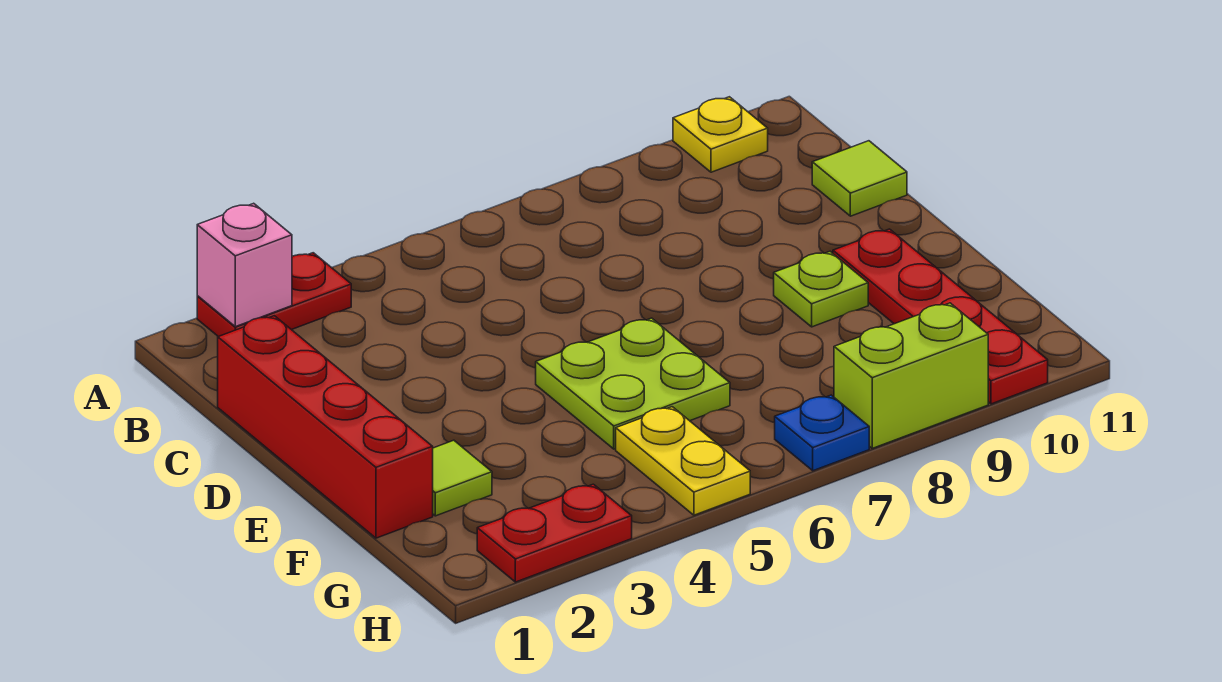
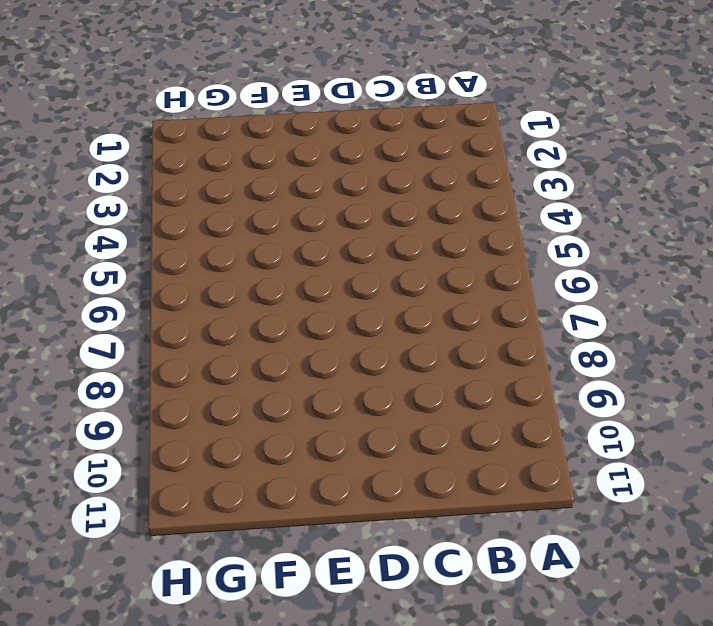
none -> red plate A2:A3 level 1
none -> yellow plate A10 level 1
none -> red brick C1:F1 level 1

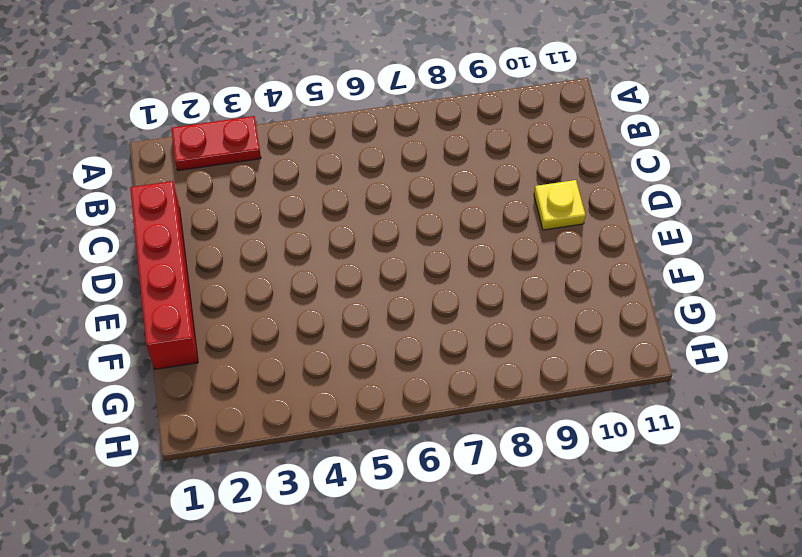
yellow plate D10 level 1 -> yellow plate A10 level 1
none -> lime tile C11 level 1
none -> lime plate E5:F6 level 1
none -> lime plate E9 level 1

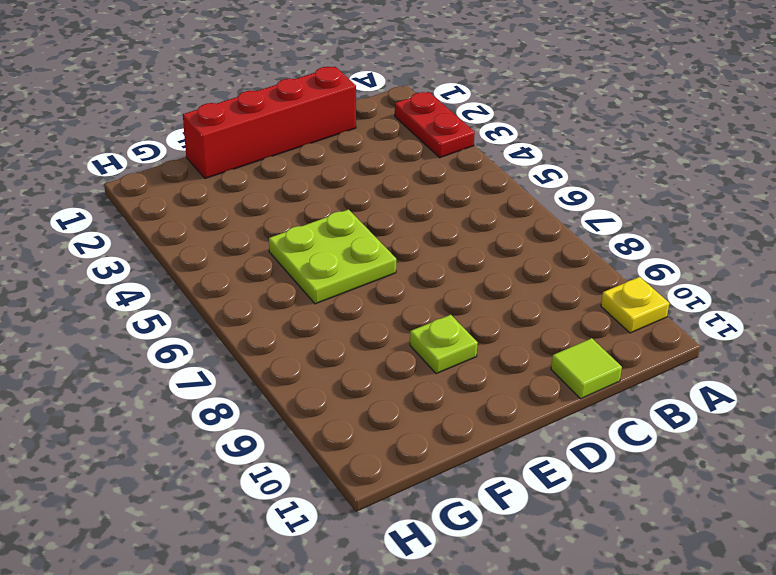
none -> red plate E10:H10 level 1
none -> lime tile F2 level 1
none -> yellow plate G5:H5 level 1

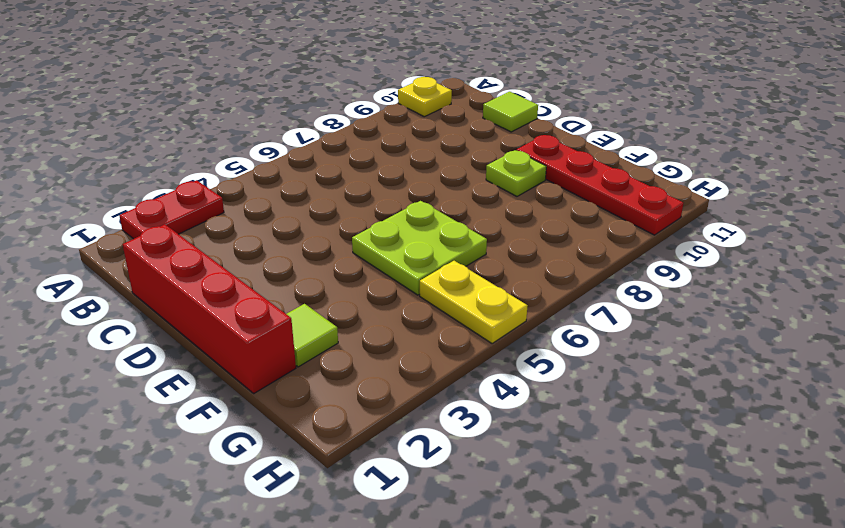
none -> red plate H2:H3 level 1
none -> blue plate H7 level 1
none -> lime brick H8:H9 level 1

